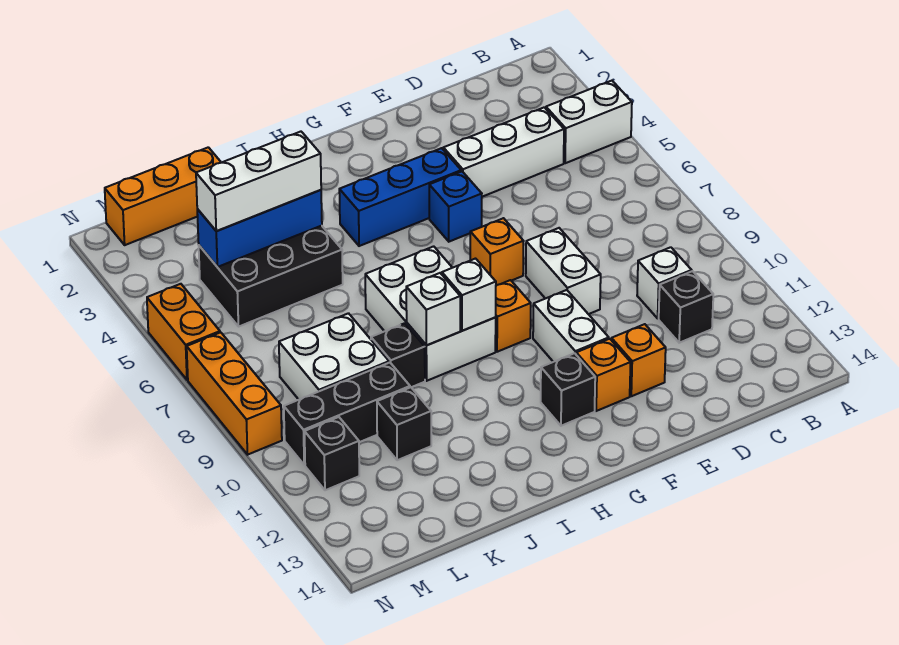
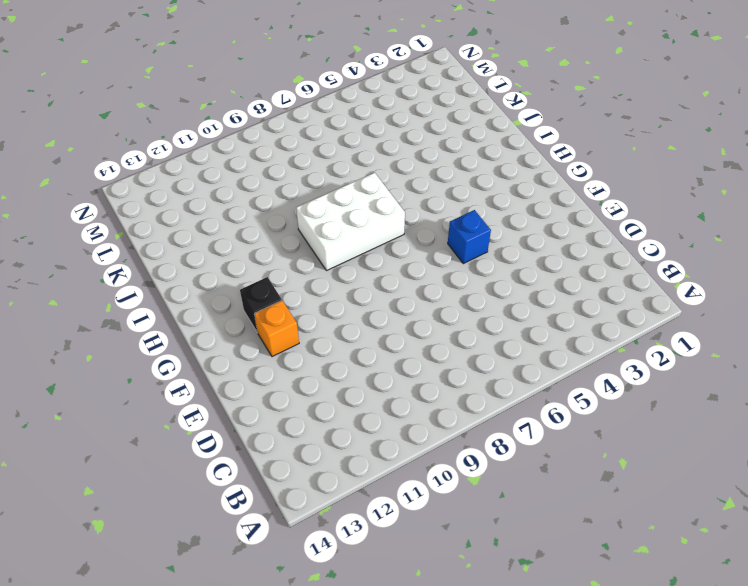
none -> white brick A4:B4 level 1
none -> white brick C4:E4 level 1
none -> white brick C10 level 1

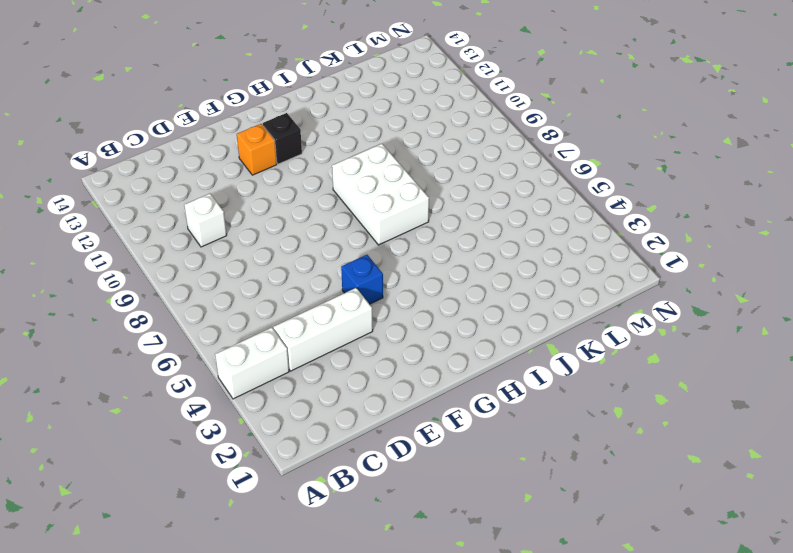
none -> black brick C11 level 1
none -> white brick E8:E9 level 1
none -> orange brick E12 level 1

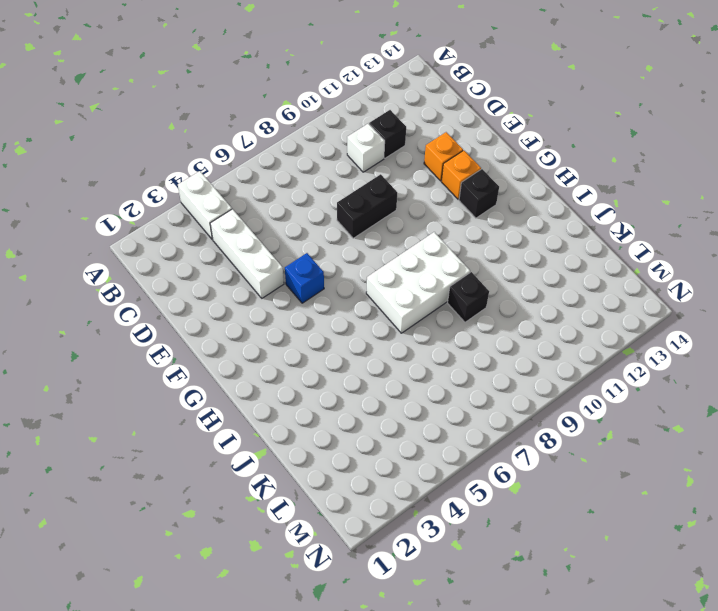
black brick E8:E9 level 1 -> white brick E8:E9 level 1
none -> blue brick F4:H4 level 1
none -> orange brick F7 level 1
none -> white brick F10:F11 level 1

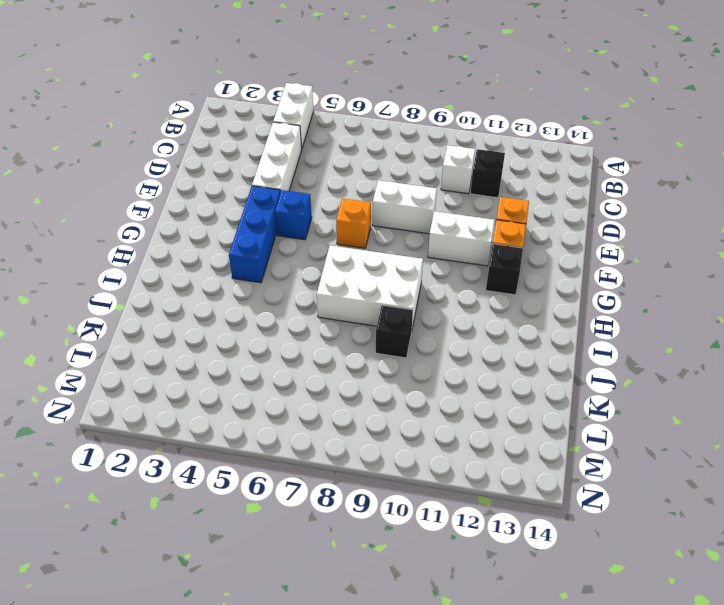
none -> orange brick G9 level 1
none -> black brick J4:L5 level 1
none -> orange brick K1:M1 level 1

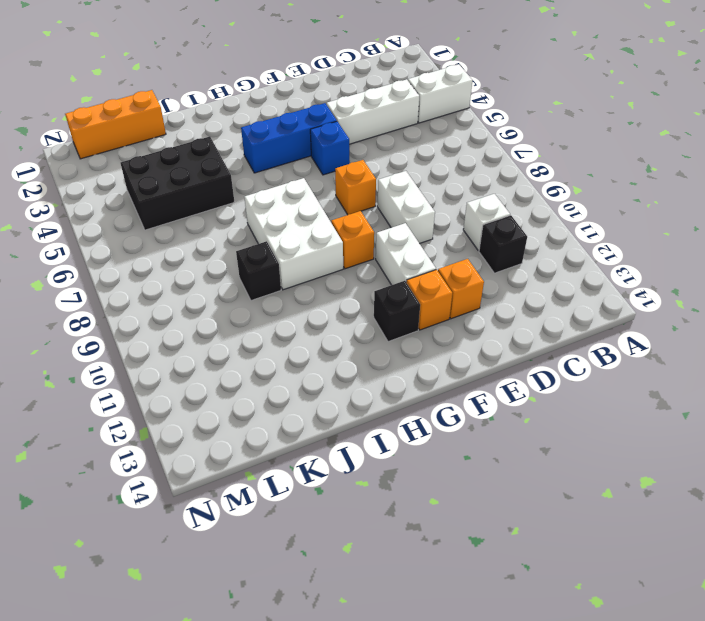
none -> white brick K8:L9 level 1
none -> black brick K10:M10 level 1
none -> black brick K11 level 1

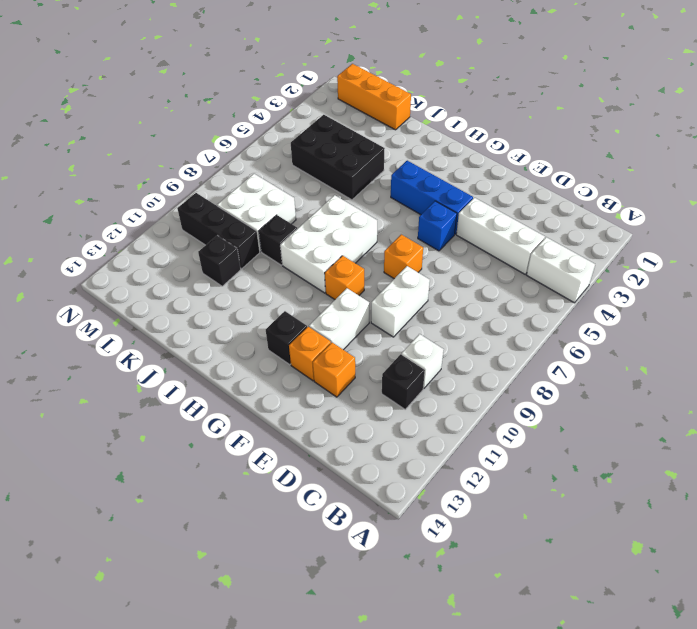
none -> black brick M11 level 1
none -> orange brick N5:N6 level 1
none -> orange brick N7:N9 level 1

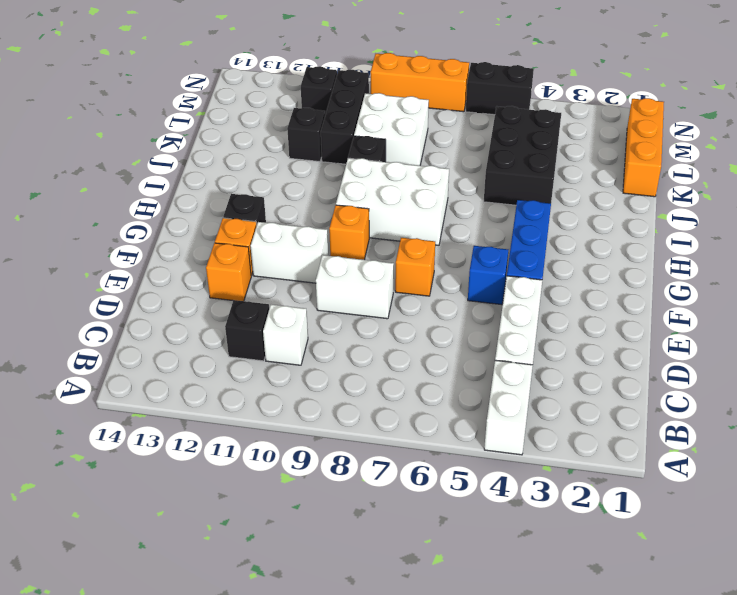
black brick N5:N6 level 1 -> orange brick N5:N6 level 1
none -> white brick H9 level 2
none -> white brick I9 level 2
none -> blue brick J4:L4 level 2

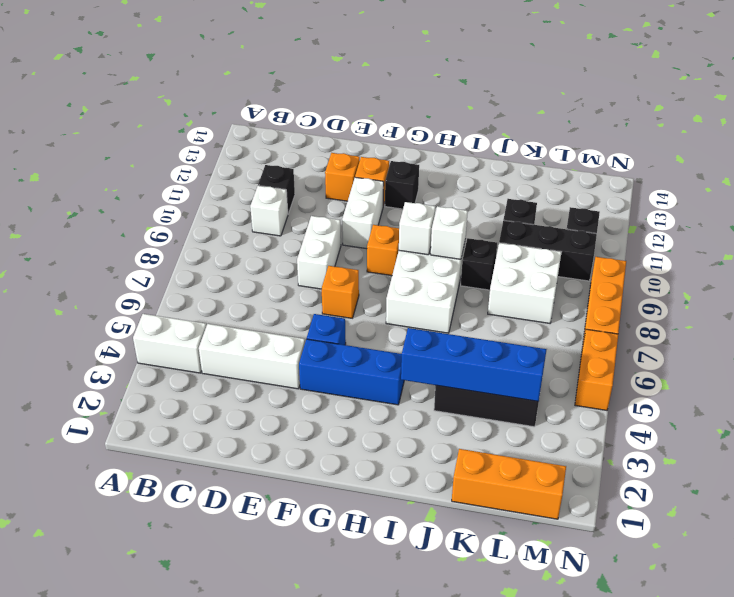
blue brick I4:L4 level 2 -> blue brick J4:L4 level 2
none -> white brick J4:L4 level 3

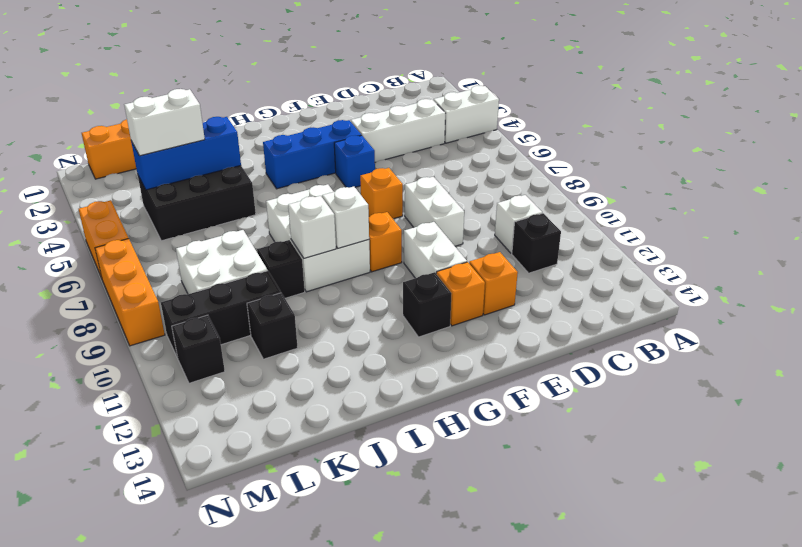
white brick K4:L4 level 3 -> white brick J4:L4 level 3

